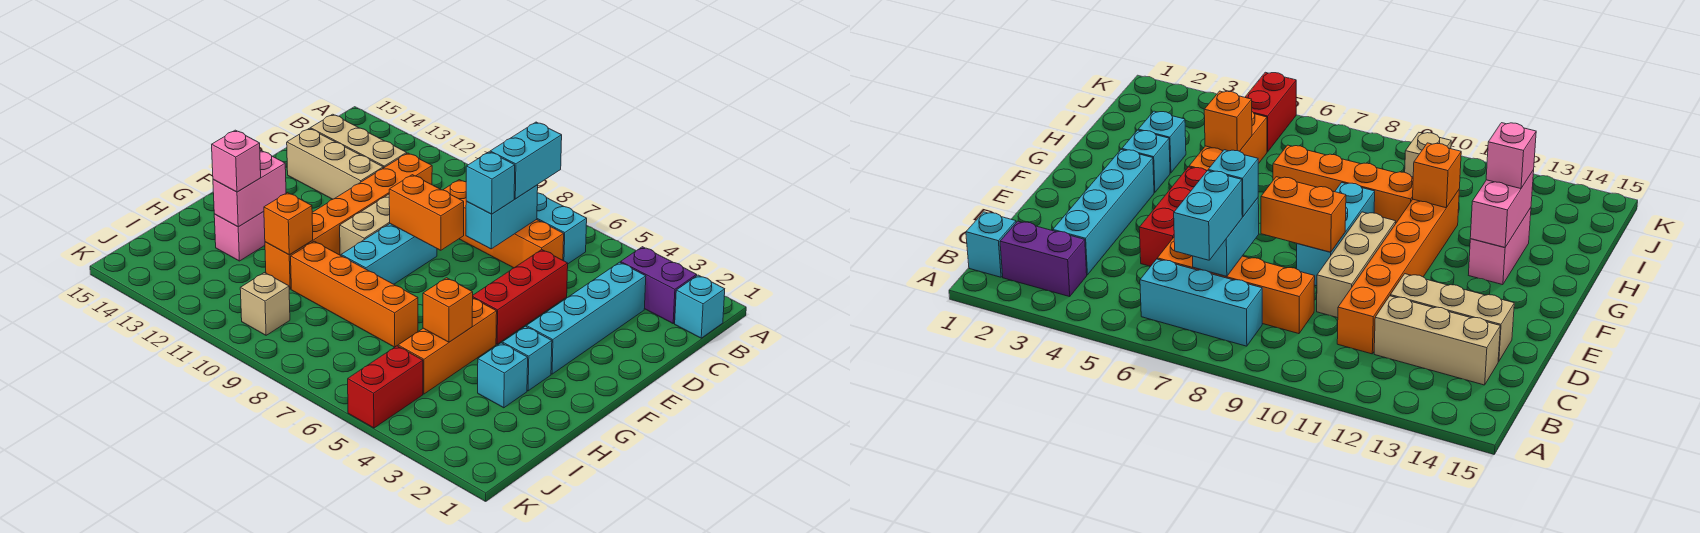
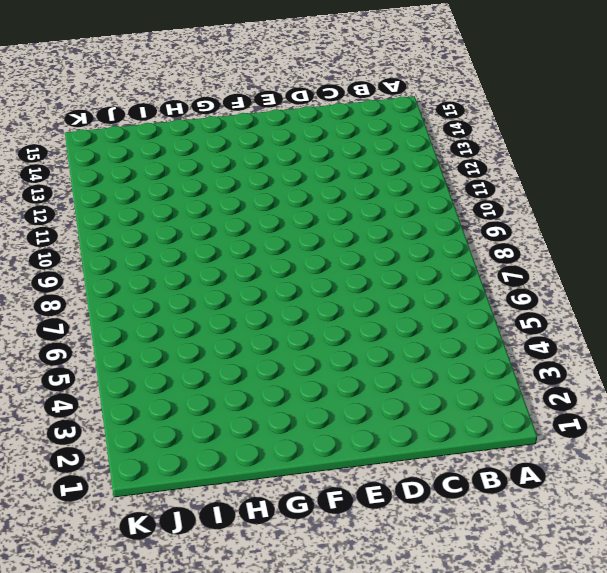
none -> cyan brick B1 level 1
none -> purple brick B2:B3 level 1
none -> cyan brick B6:B8 level 1

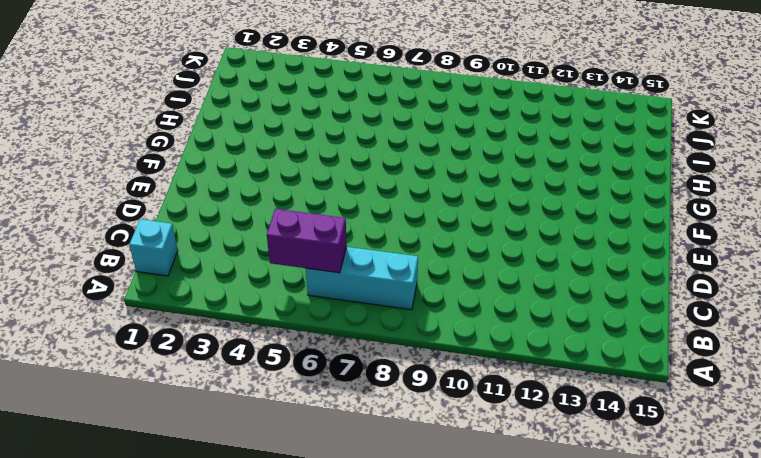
purple brick B5:B6 level 2 -> purple brick B2:B3 level 1
none -> cyan brick C3:F3 level 1
none -> orange brick C6:C9 level 1
none -> orange brick C11:H11 level 1

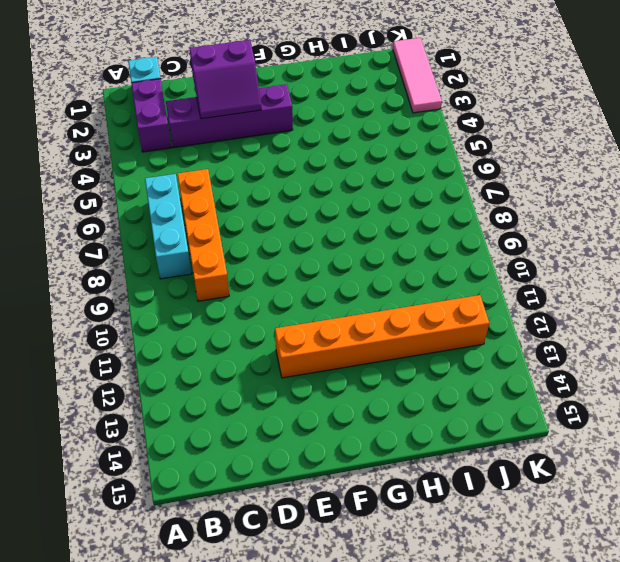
purple brick C3:F3 level 1 -> cyan brick C3:F3 level 1
purple slope D2:E3 level 2 top 2 -> none
orange brick E12:J12 level 1 -> orange brick C11:H11 level 1
pink tile K1:K3 level 1 -> none
none -> tan brick C12:C14 level 1
none -> red brick D5:F5 level 1
none -> tan brick D10:F10 level 1

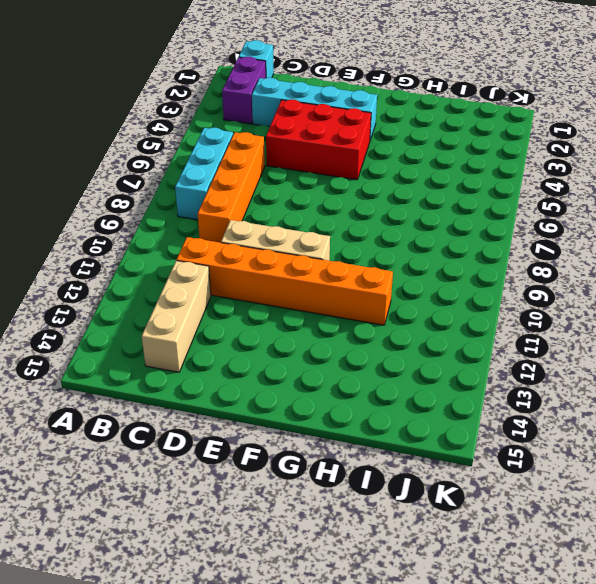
red brick D4:F5 level 1 -> red brick D5:F5 level 1
none -> tan brick D12:D14 level 1
none -> cyan brick E9:G9 level 1
none -> cyan brick G3 level 1

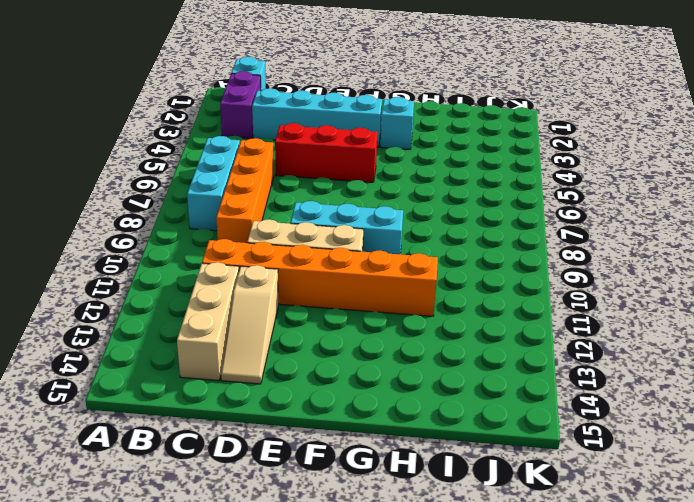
tan slope D12:D14 level 1 top 12 -> tan brick D12:D14 level 1
none -> orange brick G5:I5 level 1
none -> pink brick G13:H13 level 1
none -> cyan brick H3 level 1

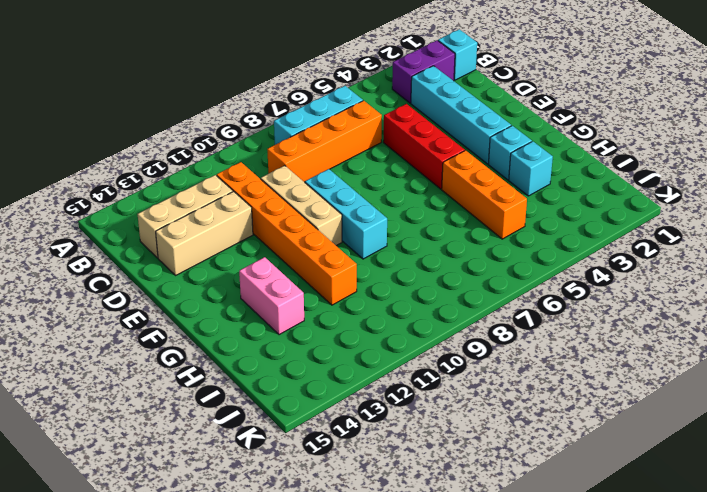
none -> orange brick H7:H10 level 1
none -> red brick J5:K5 level 1
none -> tan brick J10 level 1

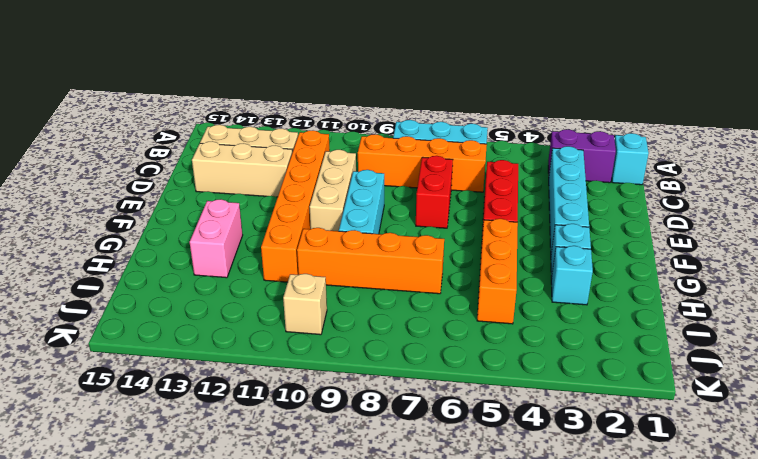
red brick D7:E7 level 1 -> red brick J5:K5 level 1
none -> cyan brick C7:D7 level 2
none -> orange brick E8:E9 level 2
none -> pink brick G13:H13 level 2

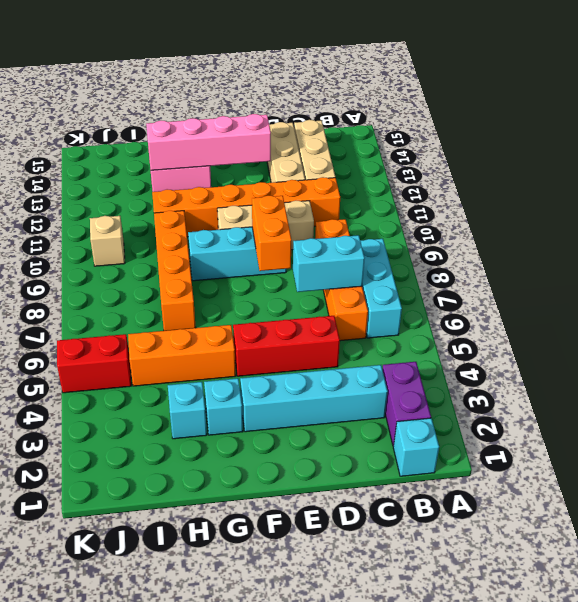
pink brick E13:H13 level 2 -> pink brick G13:H13 level 2
none -> orange brick H5 level 2
none -> orange brick H11 level 2
none -> cyan brick B7:C7 level 3

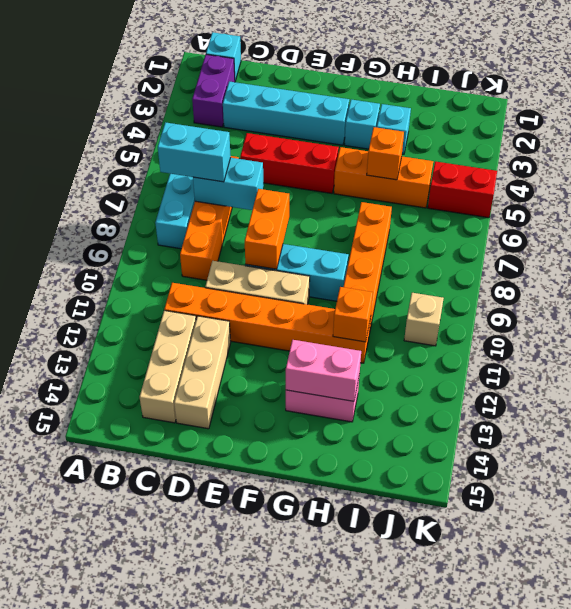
none -> cyan brick D7 level 3
none -> pink brick H13 level 3

